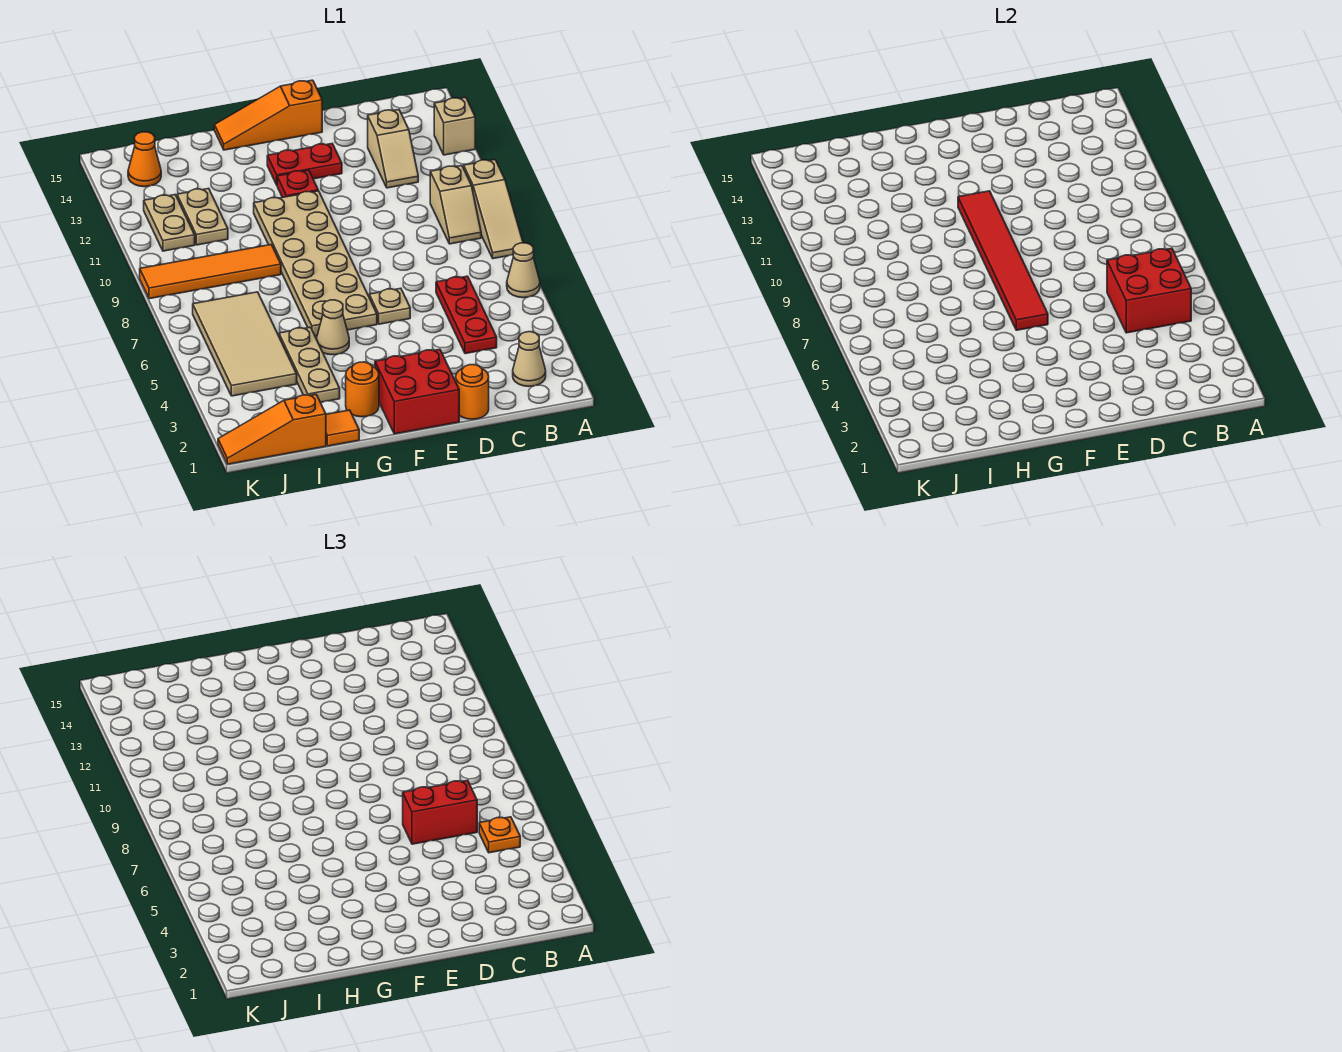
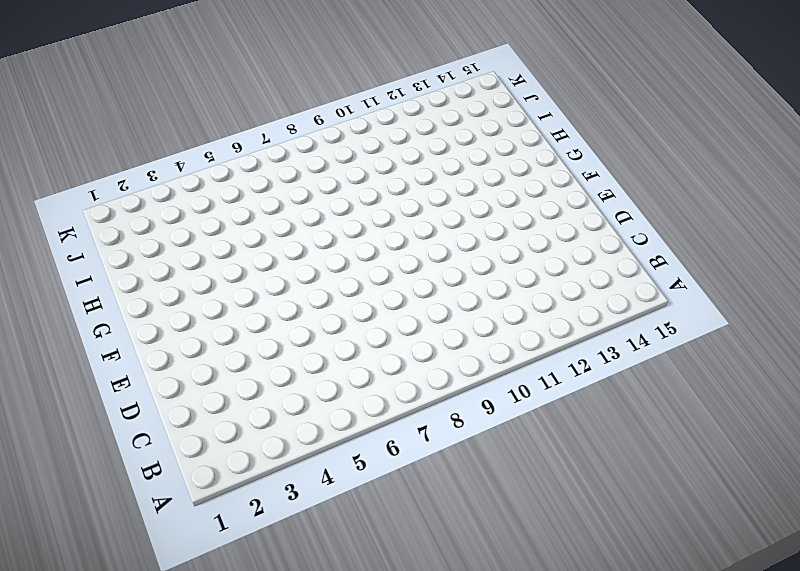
none -> tan cone A6 level 1
none -> tan slope A8:A10 level 1 top 10
none -> tan brick A13 level 1

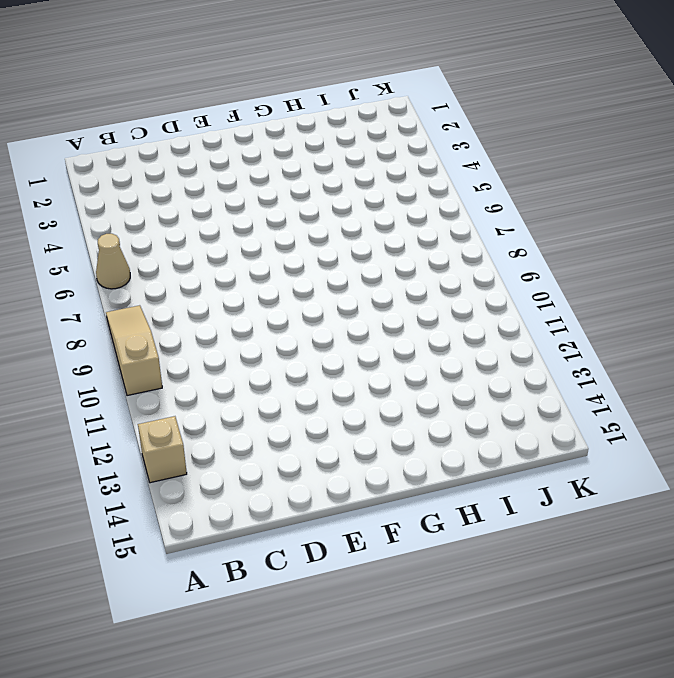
none -> tan cone B2 level 1
none -> tan slope B9:B10 level 1 top 10
none -> red plate C4:C6 level 1

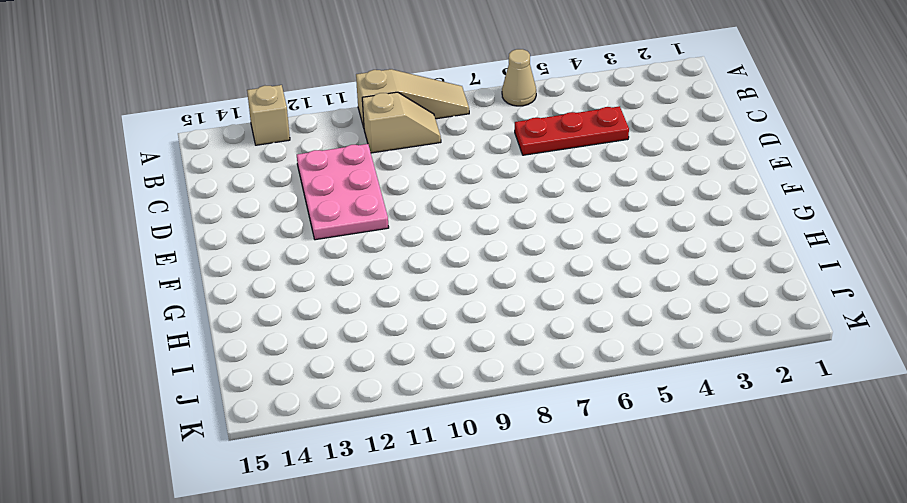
pink plate C11:E12 level 1 -> tan slope C12:C13 level 1 top 13
none -> tan cone B2 level 1
none -> orange round brick D1 level 1
none -> red brick E1:F2 level 1

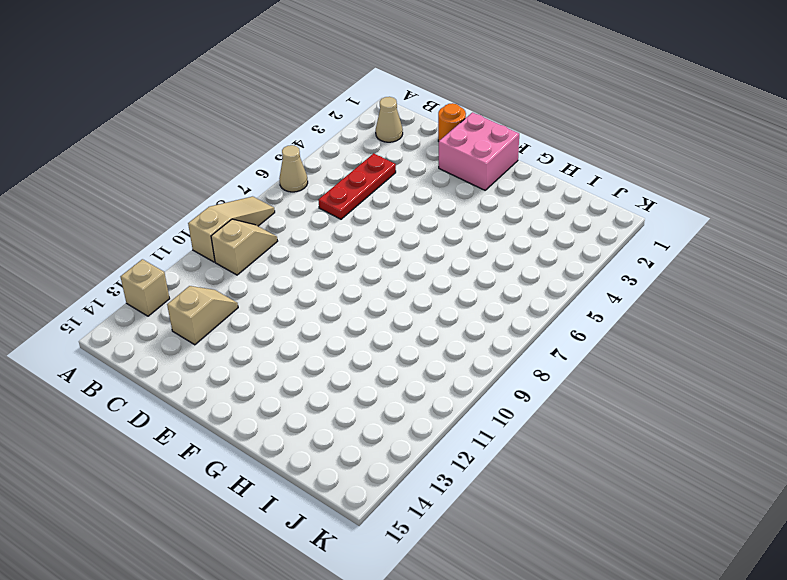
pink brick E1:F2 level 1 -> red brick E1:F2 level 1
none -> tan plate E6 level 1
none -> red plate E13:F13 level 1
none -> orange slope E15:G15 level 1 top E

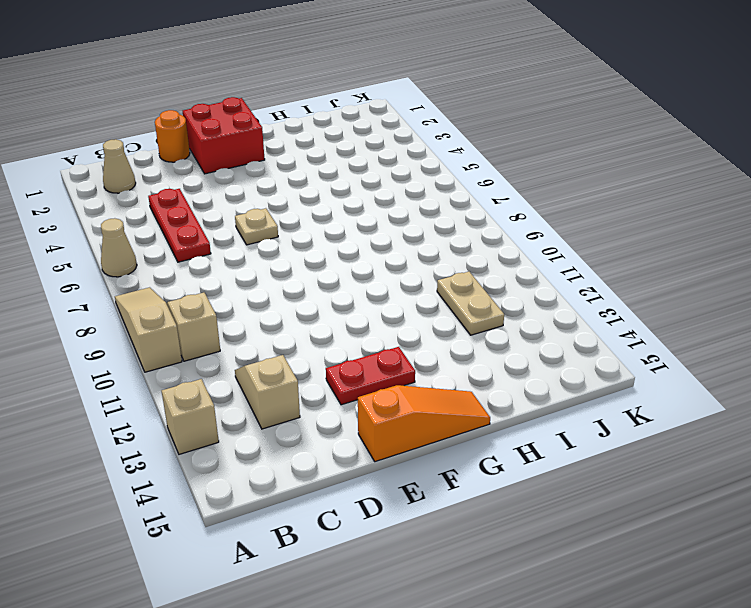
none -> tan plate F6:G11 level 1
none -> red plate F12 level 1
none -> orange round brick G2 level 1

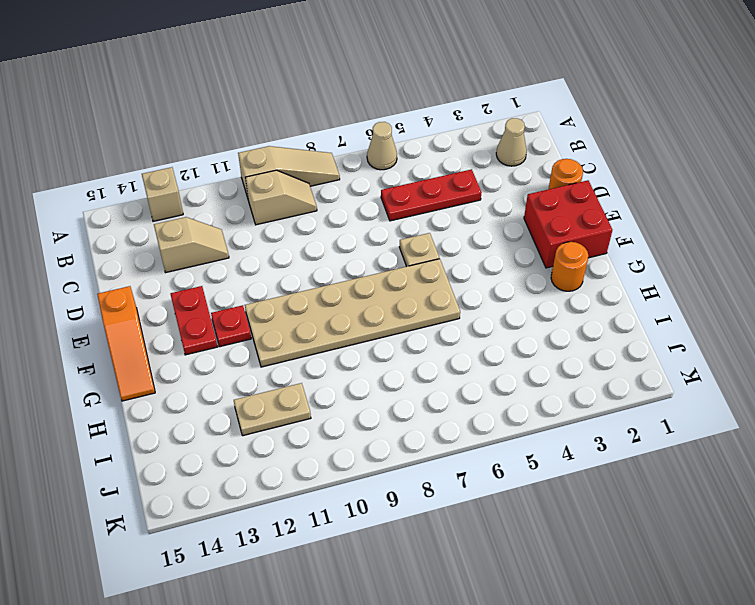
none -> tan cone G5 level 1
none -> orange tile H1 level 1
none -> tan plate H3:H5 level 1

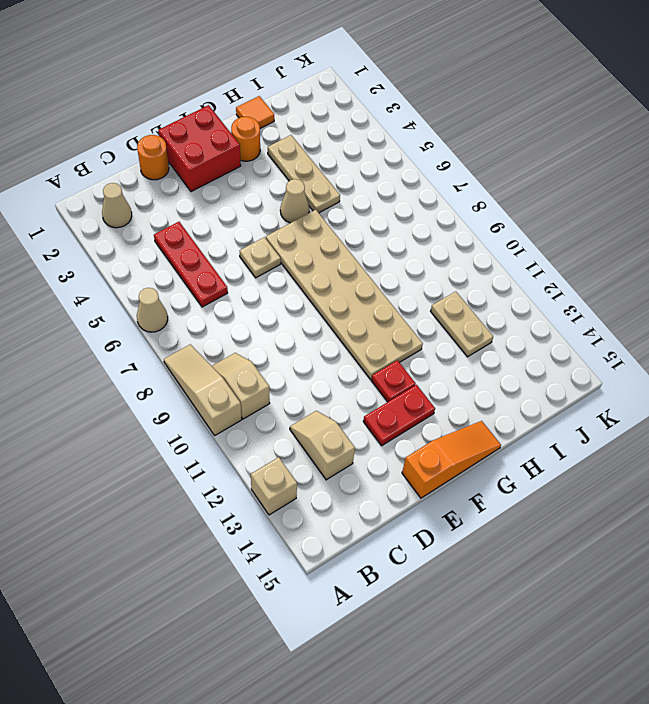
none -> orange tile H9:K9 level 1
none -> orange slope I1:K1 level 1 top I
none -> tan tile I4:J7 level 1

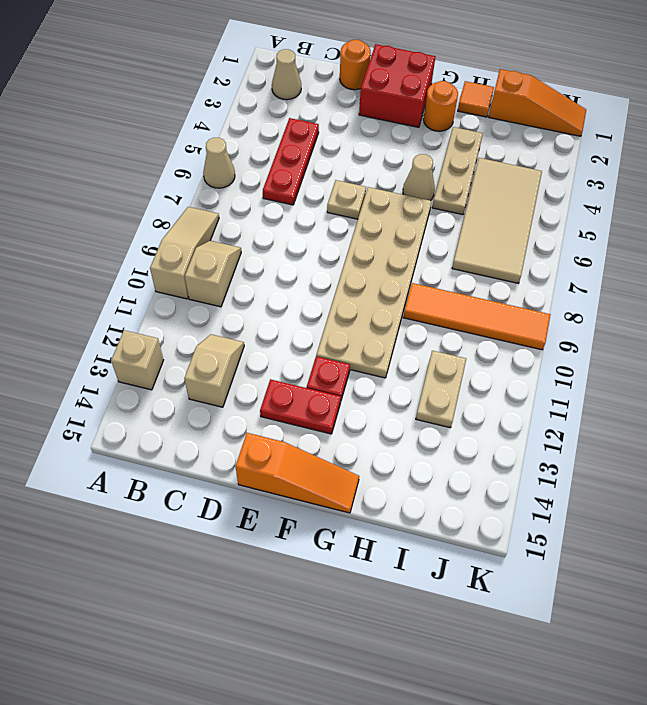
none -> tan plate J11:J12 level 1
none -> orange cone J14 level 1
none -> red brick B5:C6 level 2

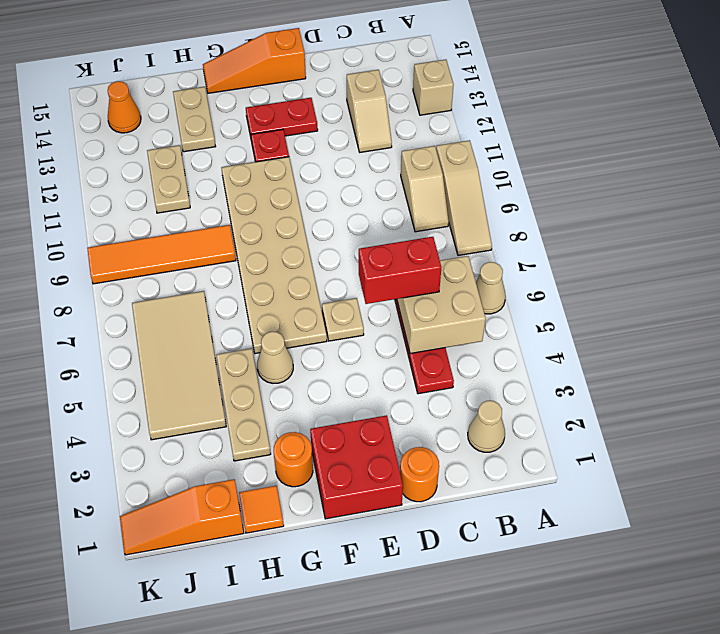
tan brick B5:C6 level 2 -> red brick B5:C6 level 2
tan plate H13:H14 level 1 -> tan plate J11:J12 level 1
none -> red tile F6:F11 level 2
none -> orange plate B5 level 3

